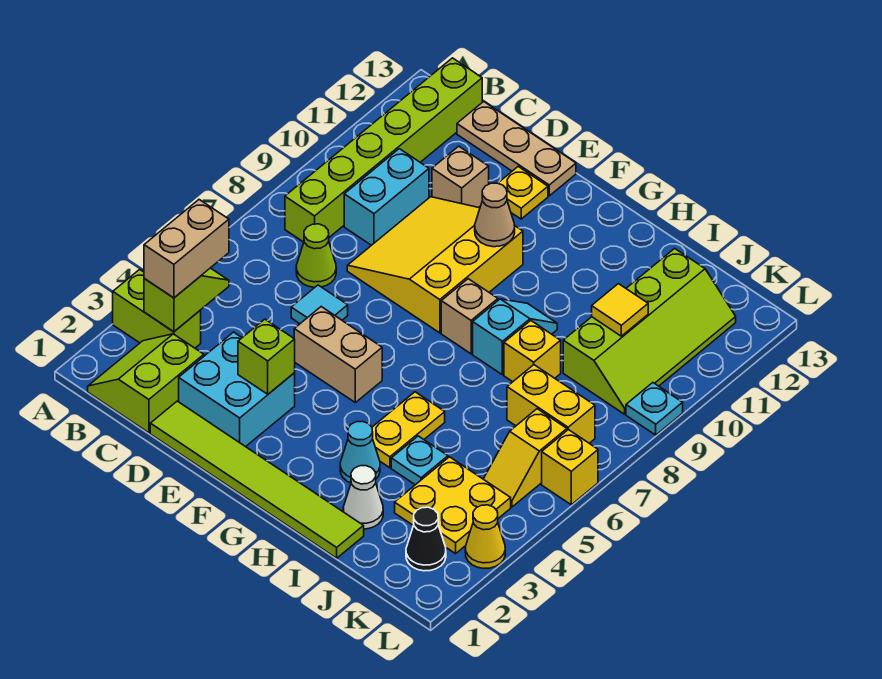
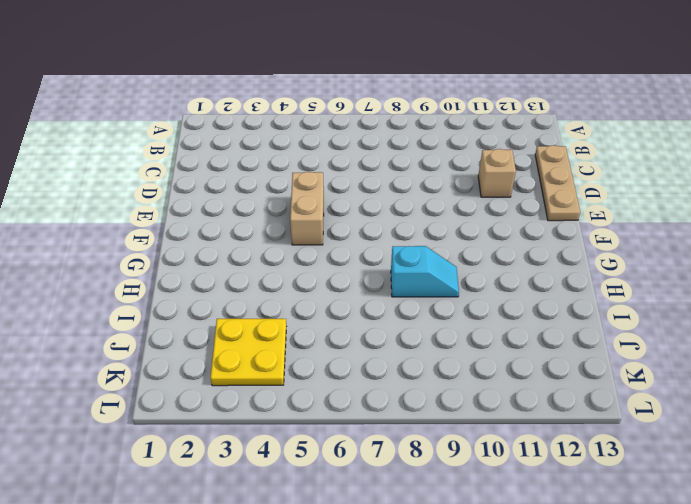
none -> lime brick A3:B3 level 1
none -> lime slope B1:C2 level 1 top C
none -> lime brick B8:B13 level 1
none -> lime cone C7 level 1

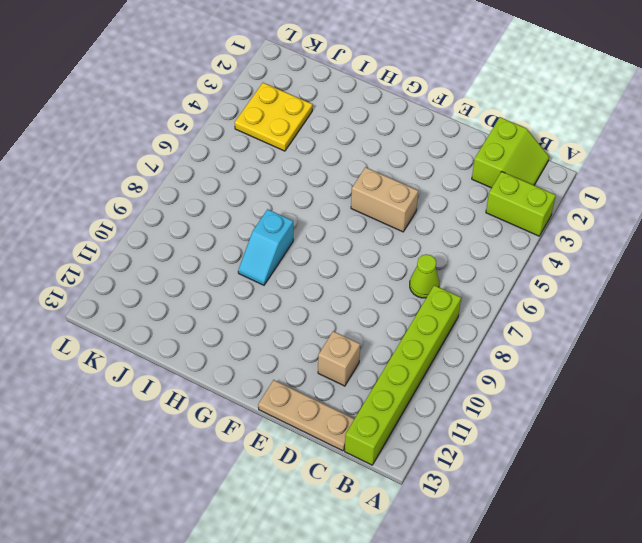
none -> cyan brick C9:C10 level 1
none -> lime tile D1:I1 level 1
none -> cyan brick D2:E3 level 1
none -> cyan tile D6 level 1

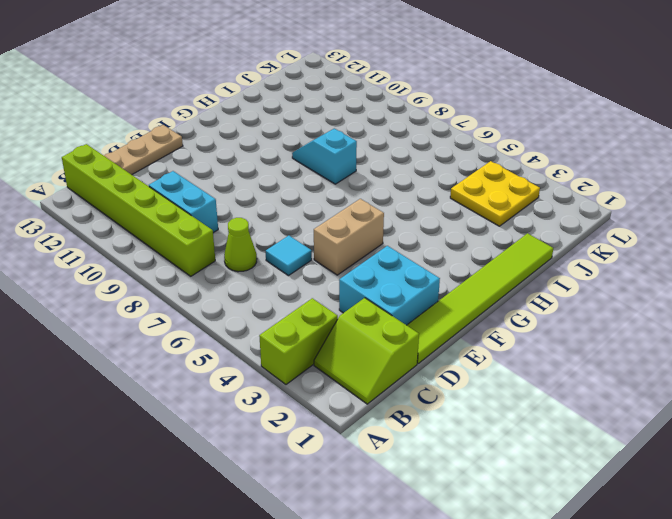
none -> yellow slope D8:F10 level 1 top F
none -> tan brick D11 level 1
none -> yellow plate E12 level 1
none -> tan brick G8 level 1

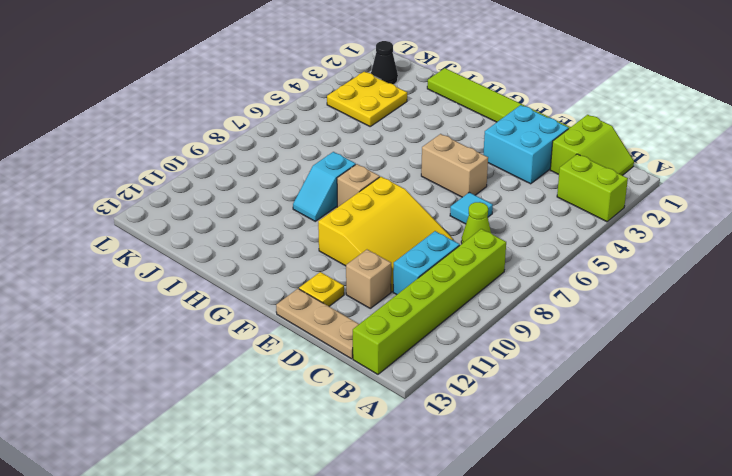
none -> cyan cone H3 level 1
none -> yellow plate H4:H5 level 1
none -> white cone I2 level 1
none -> cyan plate I4 level 1

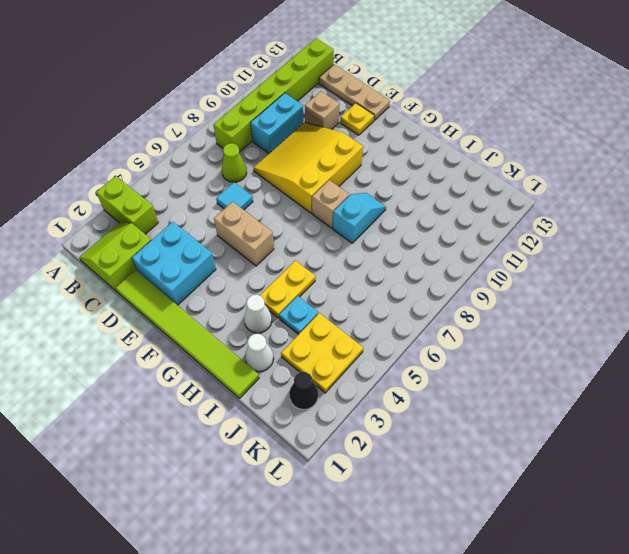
white cone H3 level 1 -> cyan cone H3 level 1
none -> yellow brick I8 level 1
none -> yellow brick J7:K7 level 1
none -> lime slope J9:K12 level 1 top J
none -> yellow slope K5:K6 level 1 top 6

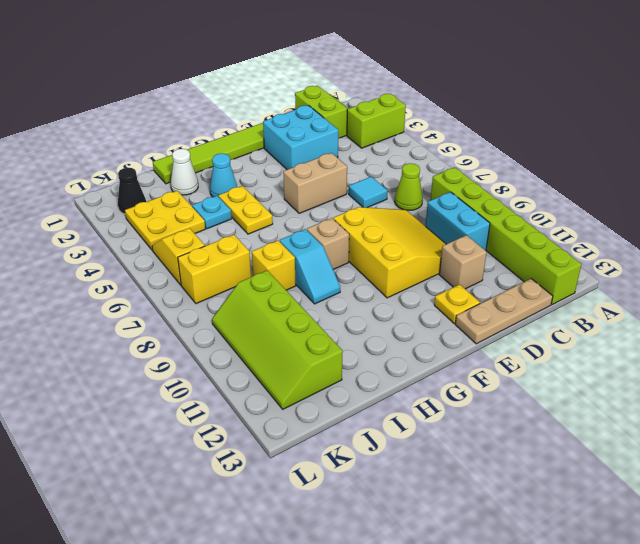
none -> yellow cone L3 level 1
none -> yellow brick L6 level 1
none -> cyan plate L9 level 1
none -> lime slope B3:B4 level 2 top 3

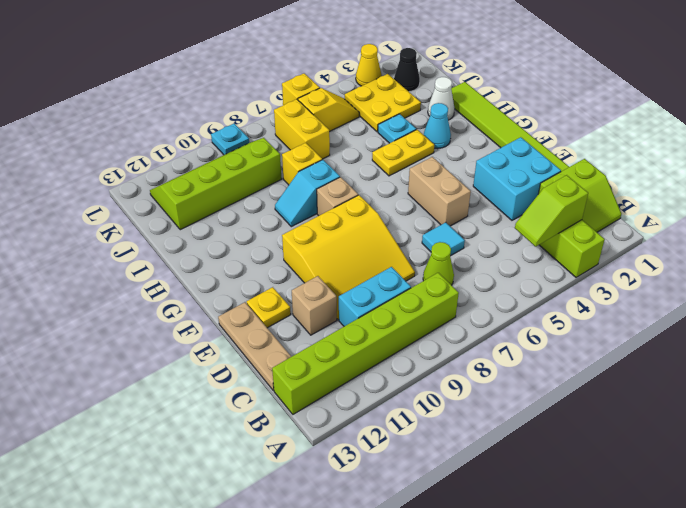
none -> lime brick E3 level 2
none -> tan cone F10 level 2
none -> yellow tile J10 level 2
none -> tan brick B3:B4 level 3

